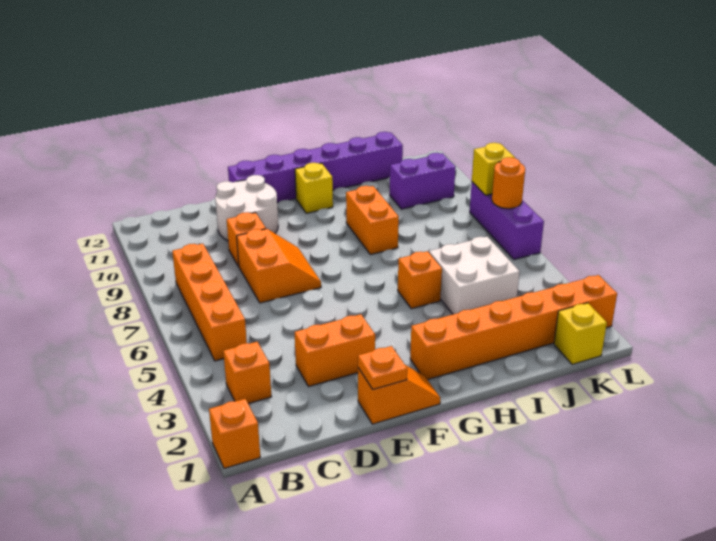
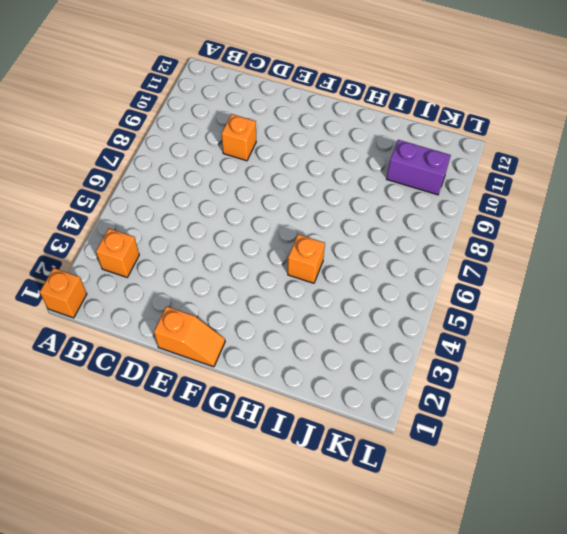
none -> orange brick B5:B8 level 1
none -> orange brick D3:E3 level 1
none -> orange slope D7:E8 level 1 top D

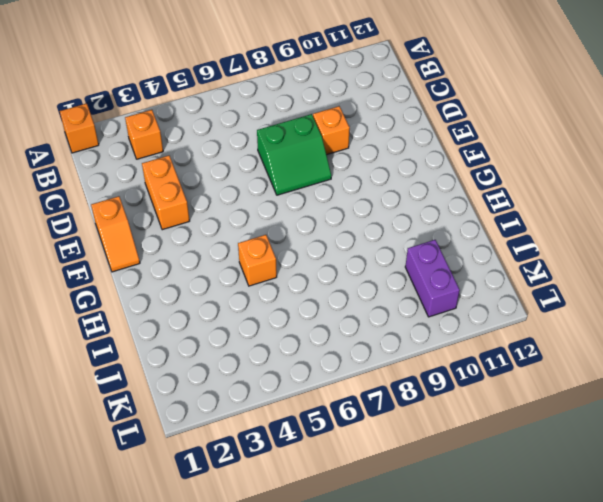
green slope D7:E8 level 1 top D -> orange slope D7:E8 level 1 top D
none -> orange brick B5:B8 level 1
none -> white round brick D10:E11 level 1
none -> purple brick E12:J12 level 1

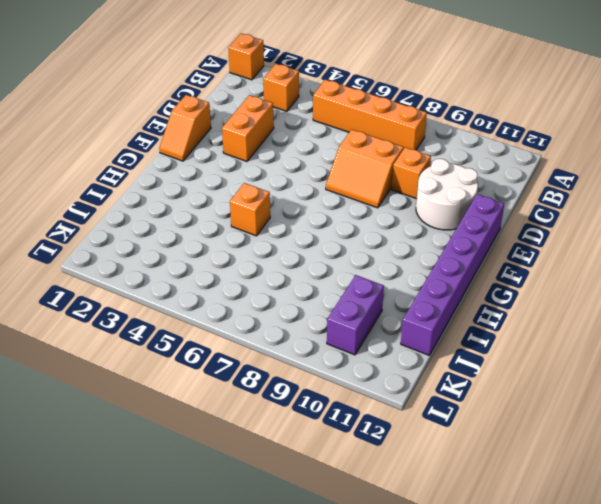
none -> orange brick G2:L2 level 1
none -> yellow brick G11 level 1
none -> orange brick H8:H9 level 1

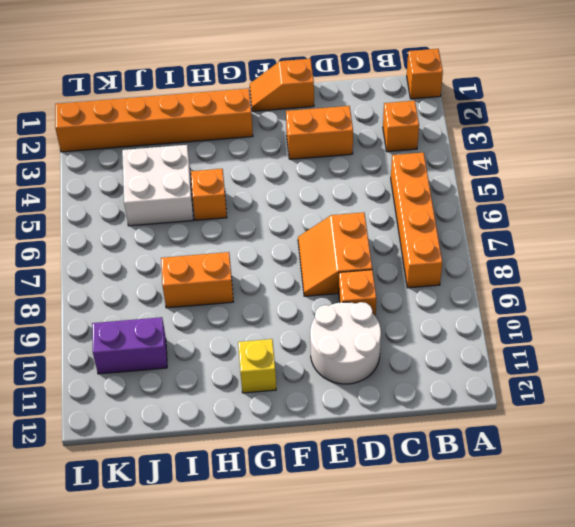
orange brick H8:I8 level 1 -> orange brick H8:H9 level 1
none -> purple brick E12:J12 level 1
none -> yellow brick K1 level 1
none -> purple brick L6:L8 level 1

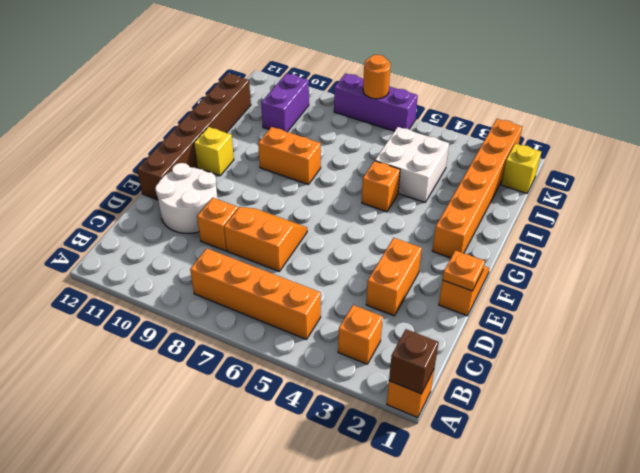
brown brick A1 level 2 -> none
brown brick E12:J12 level 1 -> purple brick E12:J12 level 1
none -> yellow brick L8 level 2

